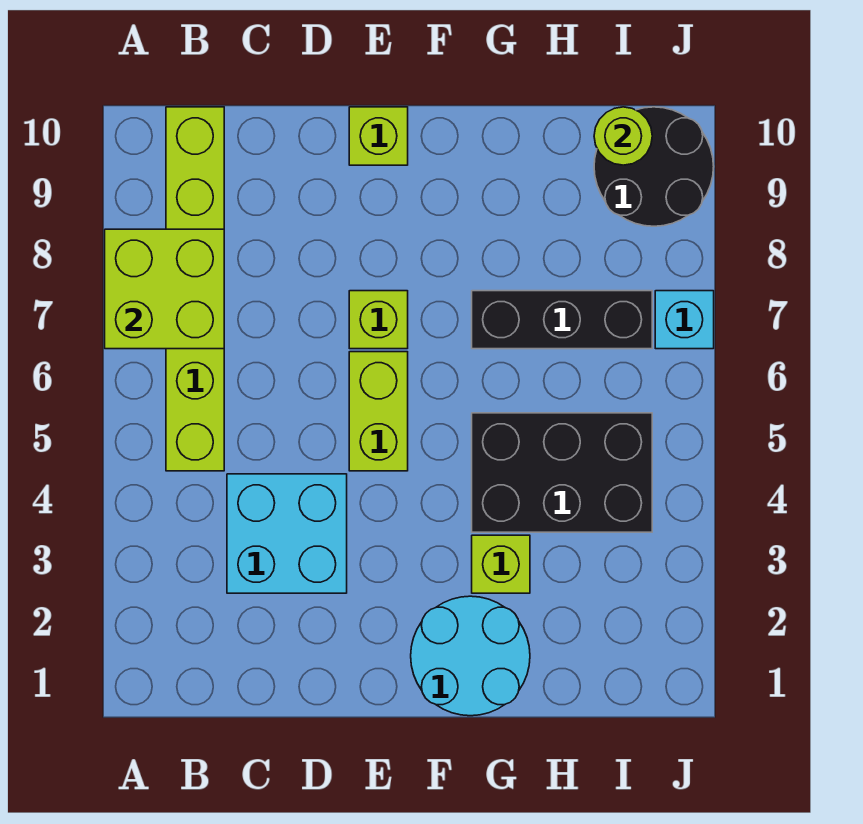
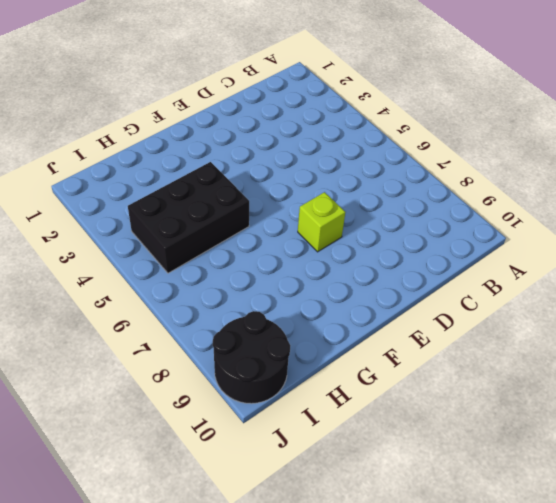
none -> lime brick B5:B10 level 1
none -> cyan brick C3:D4 level 1
none -> lime brick E5:E6 level 1

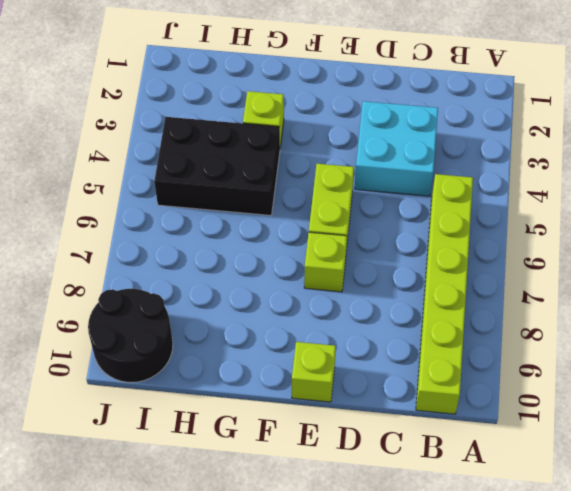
none -> cyan round brick F1:G2 level 1
none -> black brick G7:I7 level 1
none -> cyan brick J7 level 1

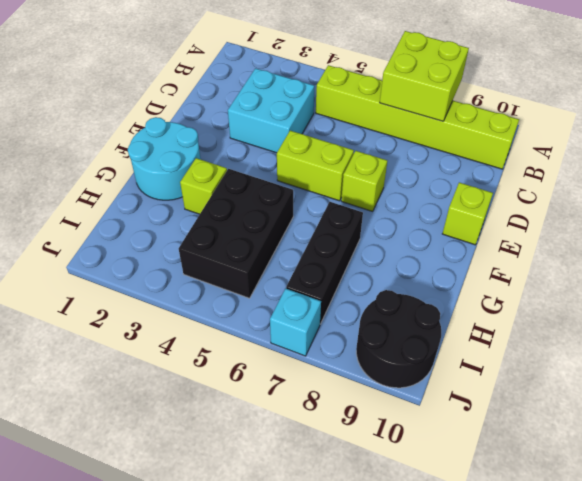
none -> lime round brick I10 level 2

